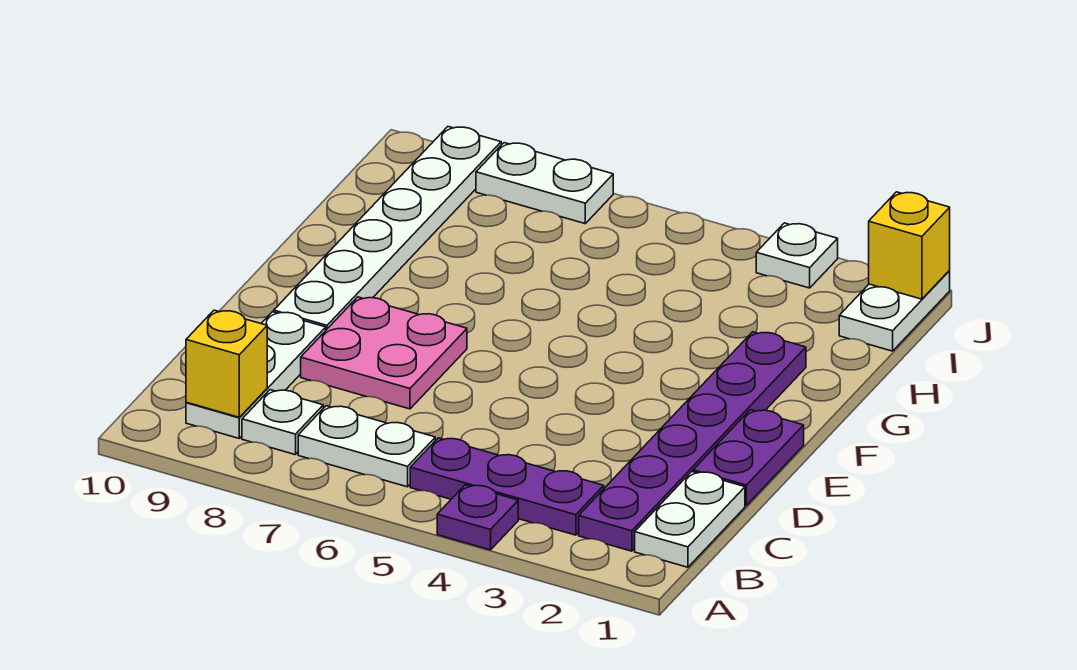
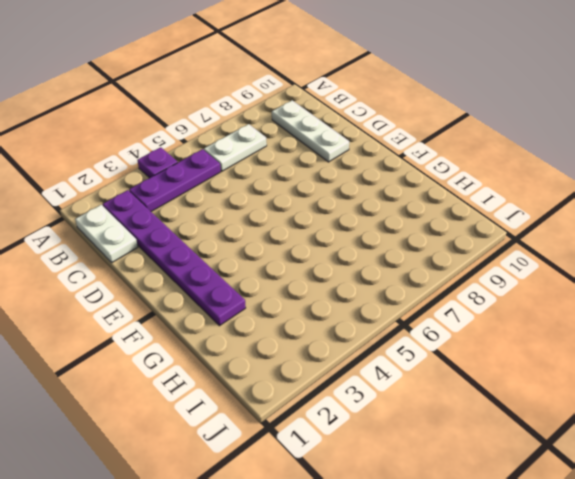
none -> white plate B8 level 1
none -> purple plate D1:E1 level 1
none -> pink plate D7:E8 level 1

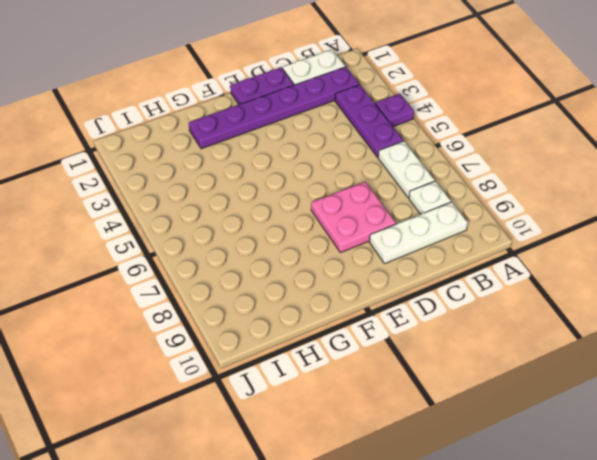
none -> white plate E9:J9 level 1
none -> white plate I1:J1 level 1
none -> white plate J3 level 1

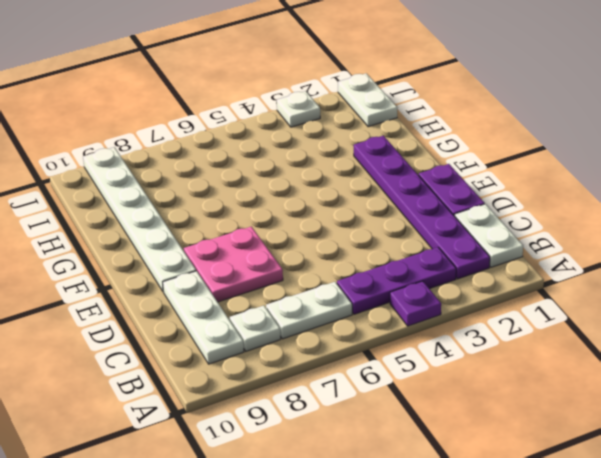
none -> white plate J7:J8 level 1
none -> yellow brick B9 level 2
none -> yellow brick J1 level 2

